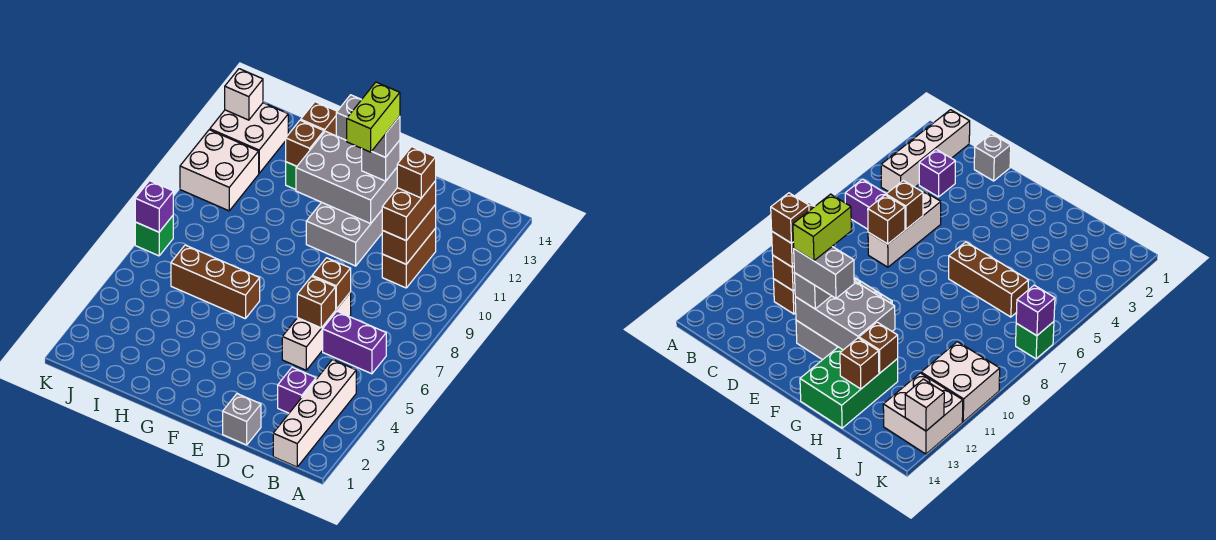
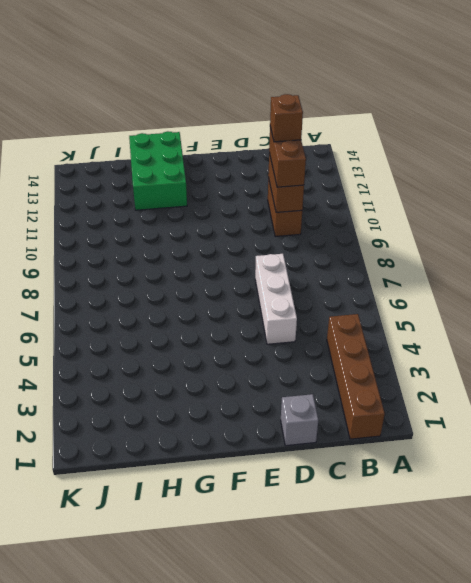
brown brick B1:B4 level 1 -> white brick B1:B4 level 1
none -> purple brick B6:C6 level 1
none -> purple brick C3 level 1
none -> grey brick E10:F12 level 1

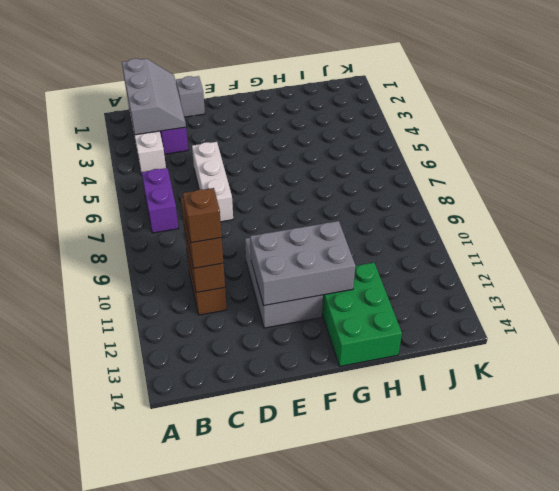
grey slope B1:C3 level 2 top B -> none
purple brick B6:B7 level 1 -> purple brick B6:C6 level 1
none -> brown brick G6:I6 level 1
none -> white brick J10:K11 level 1
none -> white brick J12:K13 level 1

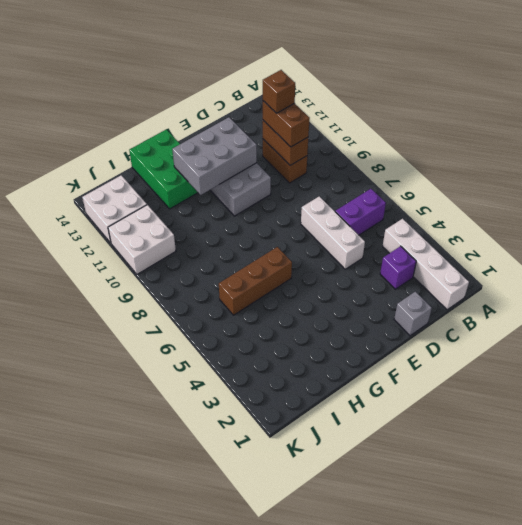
none -> green brick K7 level 1
none -> brown brick D6 level 2
none -> brown brick D7 level 2

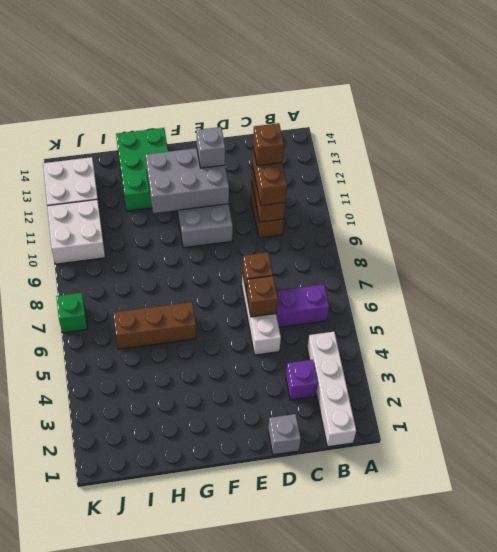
none -> brown brick H12 level 2
none -> brown brick H13 level 2
none -> purple brick K7 level 2

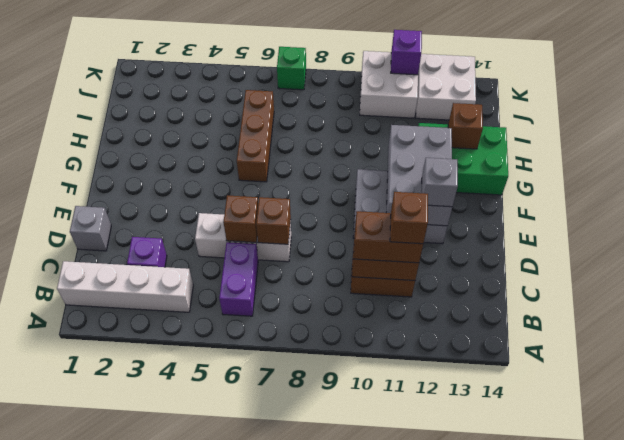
purple brick K11 level 2 -> purple brick K7 level 2
none -> brown brick H12 level 2
none -> white brick K13 level 2
none -> grey brick E12:F12 level 4

